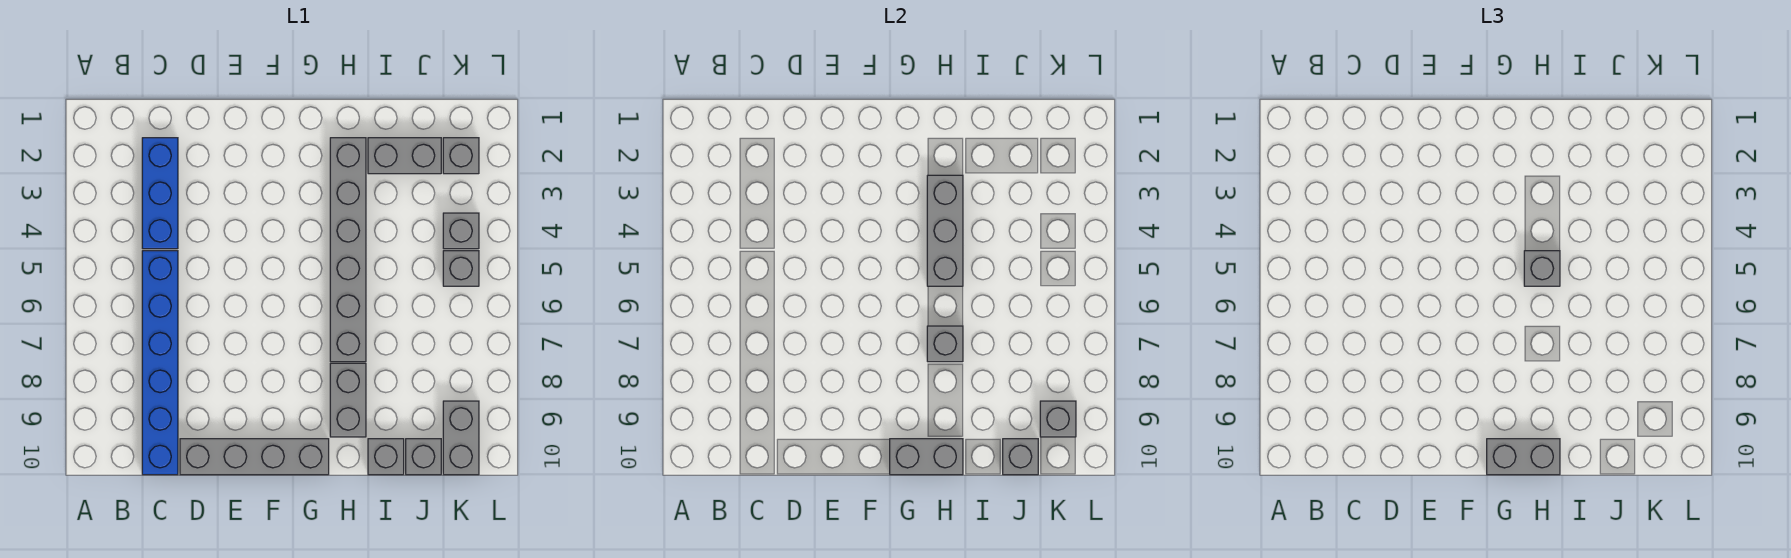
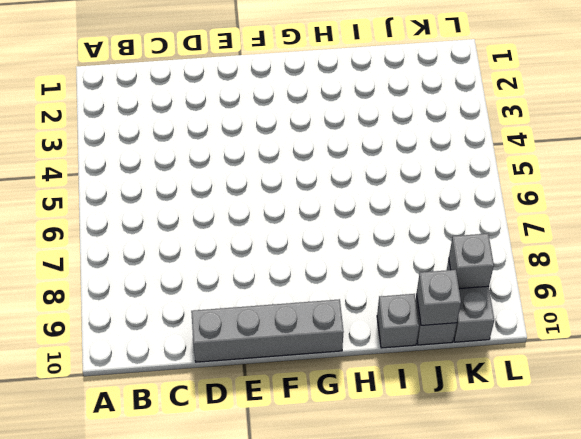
none -> blue brick C2:C4 level 1
none -> blue brick C5:C10 level 1
none -> grey brick H2:H7 level 1

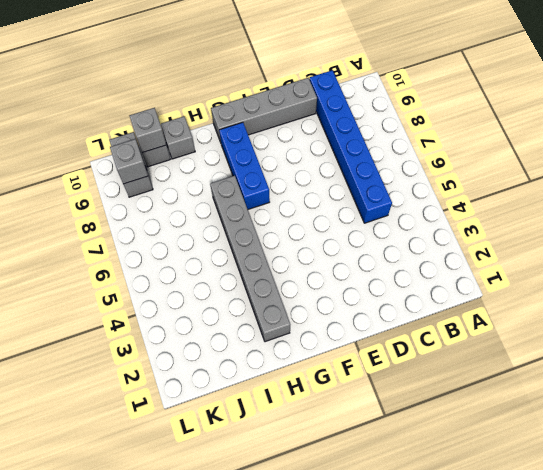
blue brick G7:G9 level 1 -> blue brick C2:C4 level 1
none -> grey brick H8:H9 level 1
none -> grey brick I2:J2 level 1
none -> grey brick K2 level 1

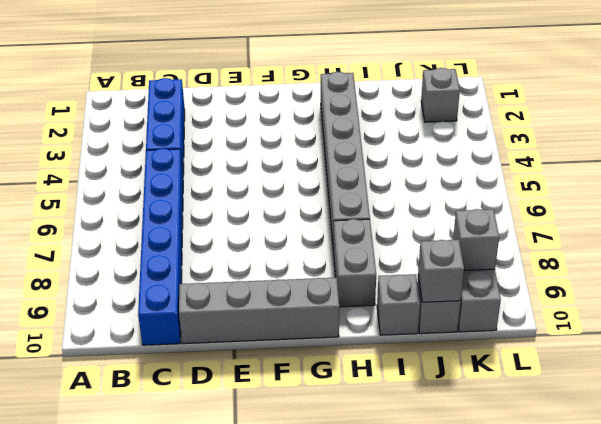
none -> grey brick I2:J2 level 1
none -> grey brick K4 level 1
none -> grey brick K5 level 1

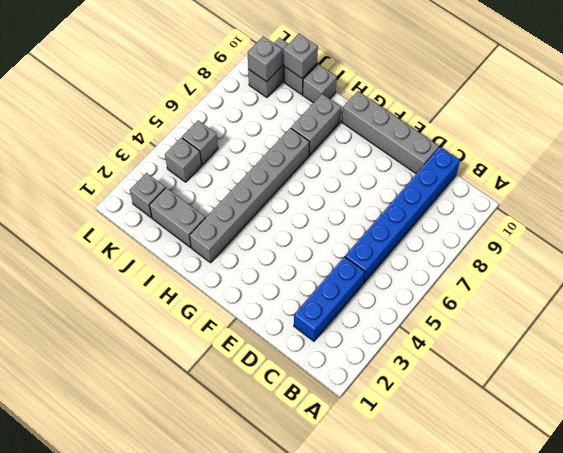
none -> grey brick G10:H10 level 2
none -> grey brick H3:H5 level 2
none -> grey brick H7 level 2

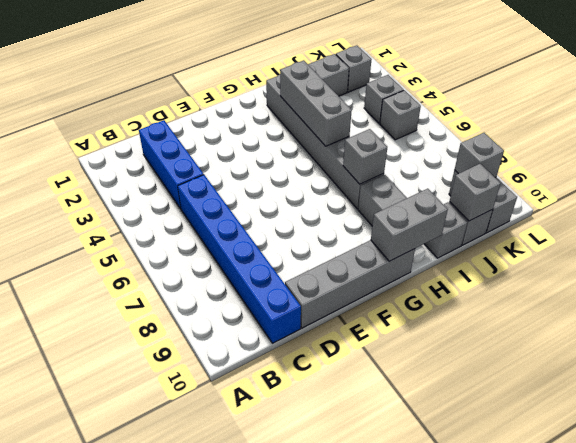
none -> grey brick G10:H10 level 3
none -> grey brick H5 level 3

